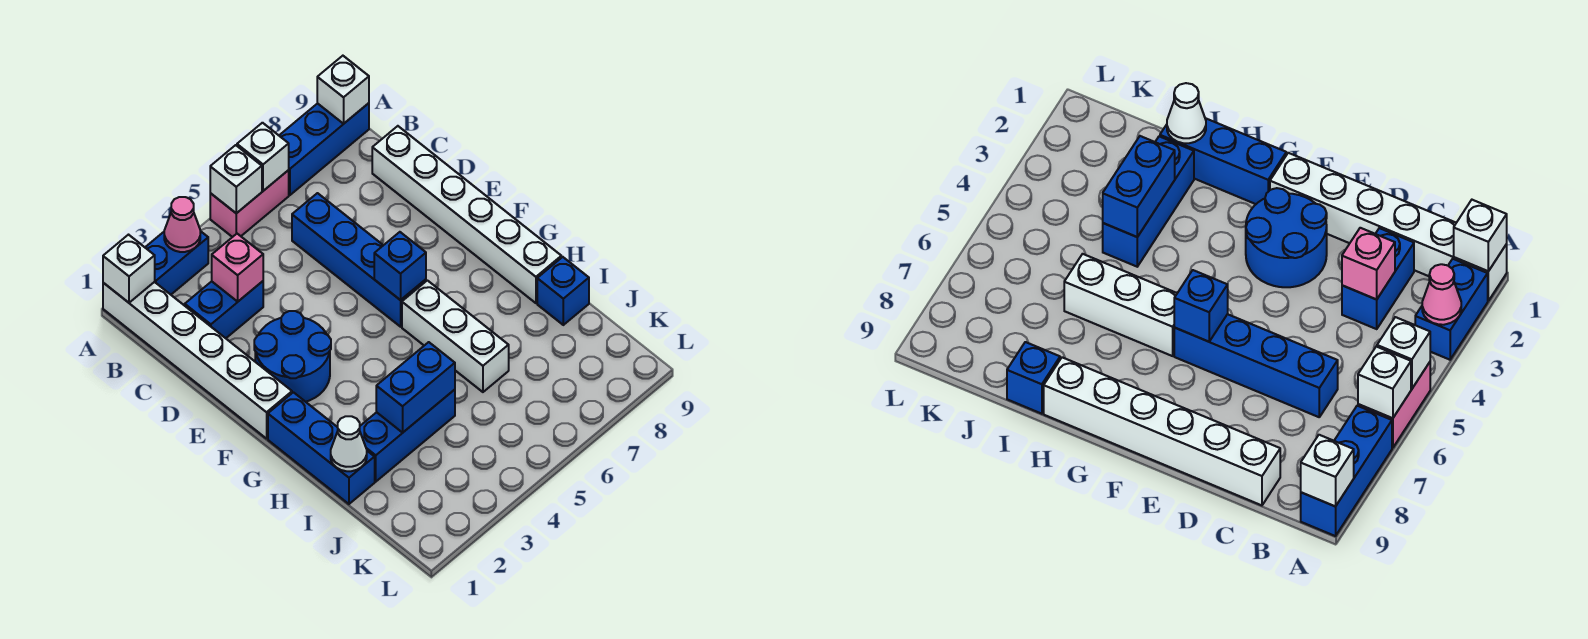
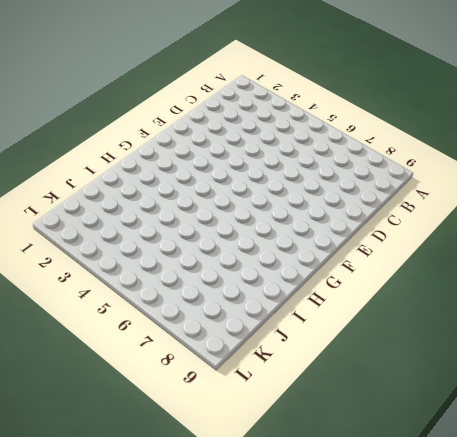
none -> white brick A1:F1 level 1
none -> blue brick A2:A3 level 1
none -> pink brick A5:A6 level 1

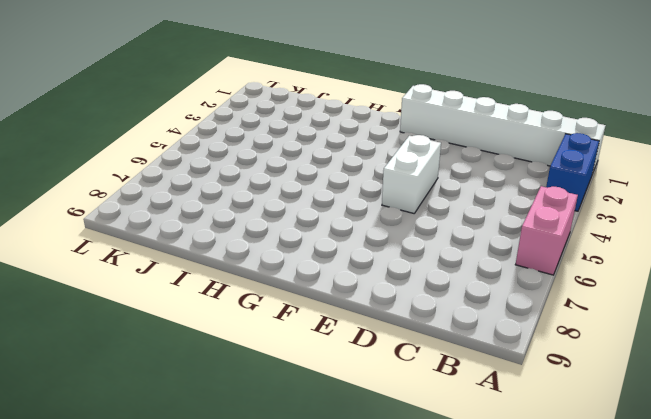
white brick E4:E5 level 1 -> none
none -> blue brick A7:A9 level 1
none -> blue brick C2:C3 level 1
none -> blue brick C6:F6 level 1

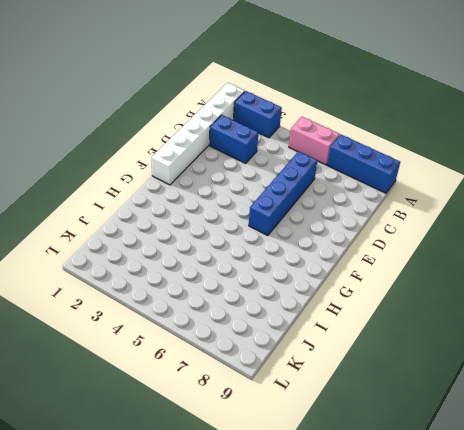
none -> white brick C9:H9 level 1
none -> blue round brick E2:F3 level 1
none -> blue brick G1:I1 level 1

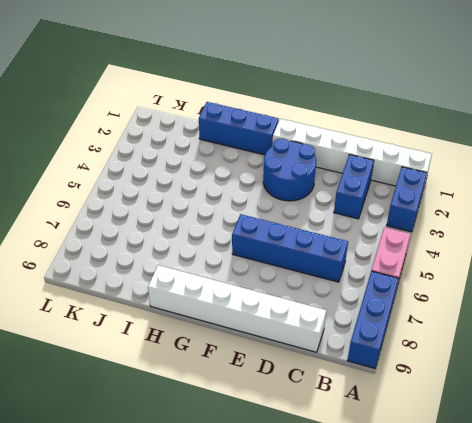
none -> white brick G6:I6 level 1
none -> blue brick I2:I4 level 1
none -> blue brick I9 level 1

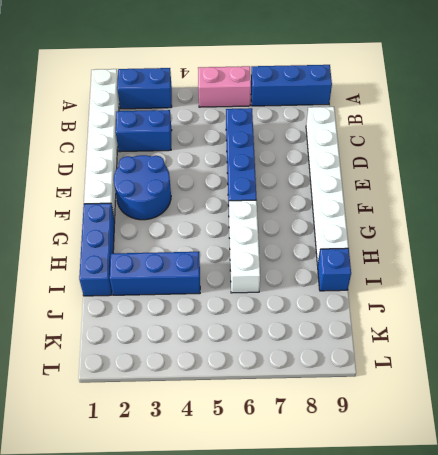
none -> white brick A1 level 2
none -> pink cone A3 level 2
none -> white brick A5 level 2

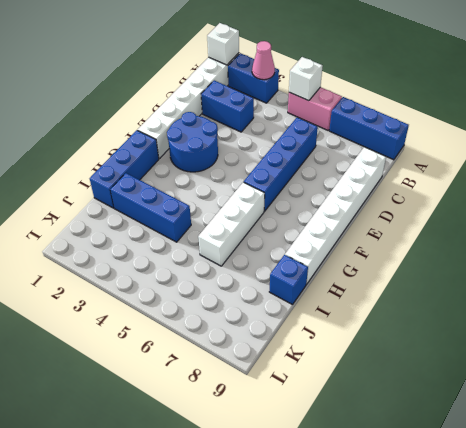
none -> white brick A6 level 2
none -> white brick A9 level 2
none -> pink brick C3 level 2

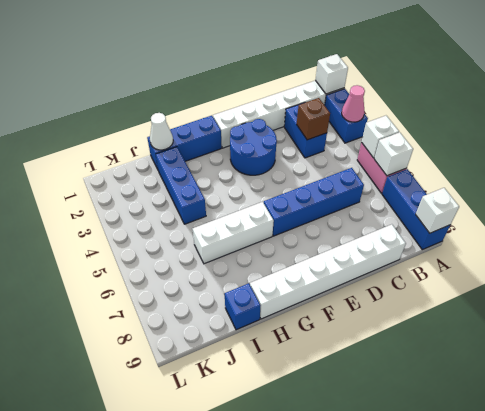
brown brick C3 level 2 -> pink brick C3 level 2
none -> blue brick F6 level 2
none -> blue brick I3:I4 level 2

